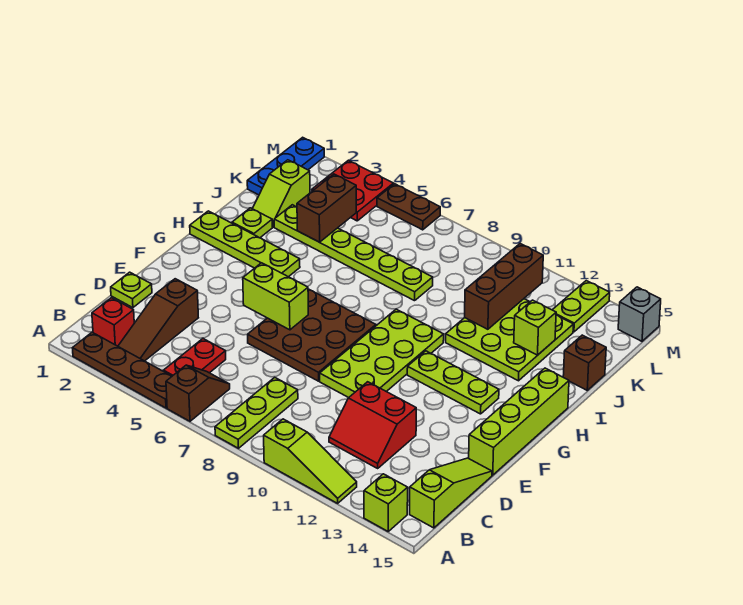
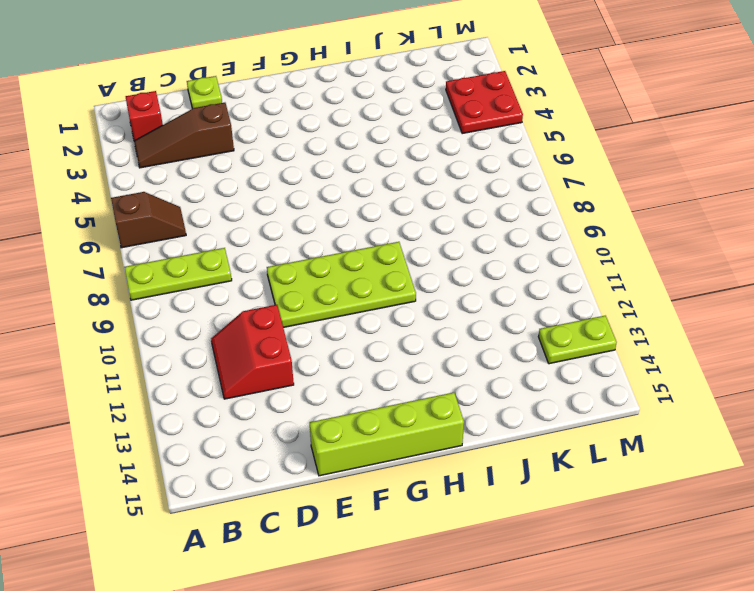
none -> brown plate A2:A5 level 1
none -> lime slope A10:A12 level 1 top 10
none -> lime brick A14 level 1
none -> red plate B5:C5 level 1

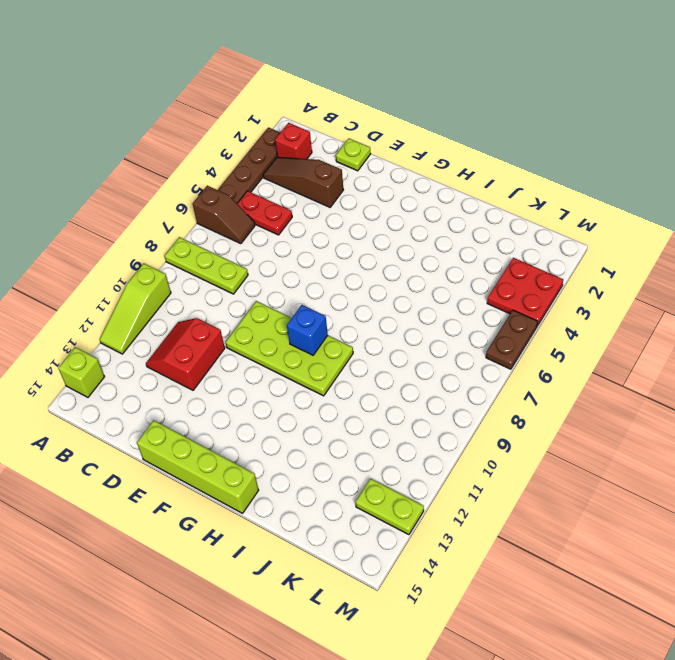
blue brick G9 level 2 -> none
none -> lime slope B15:D15 level 1 top B
none -> brown plate E6:G8 level 1
none -> lime plate G11:G13 level 1
none -> lime plate H1:H4 level 1

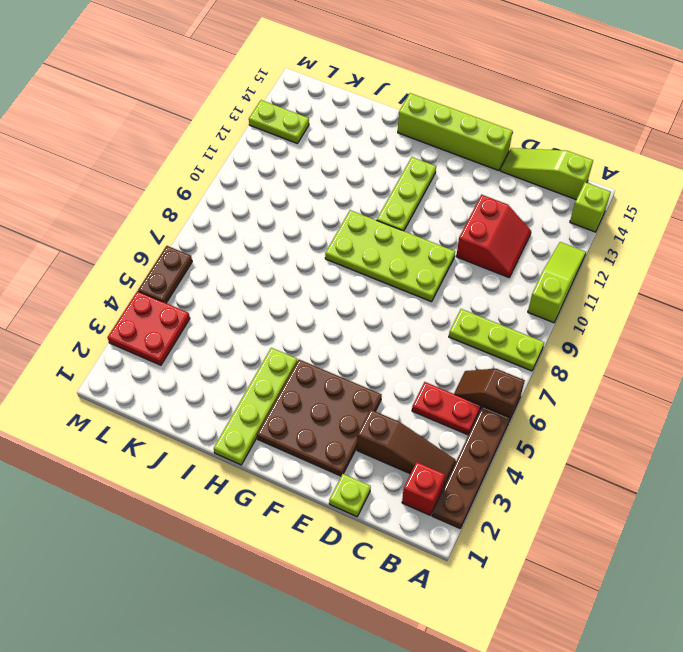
brown plate E2:G4 level 1 -> brown plate E6:G8 level 1
none -> lime plate I2 level 1
none -> lime plate I11:K13 level 1
none -> lime slope J2:K2 level 1 top K
none -> lime plate J3:J8 level 1

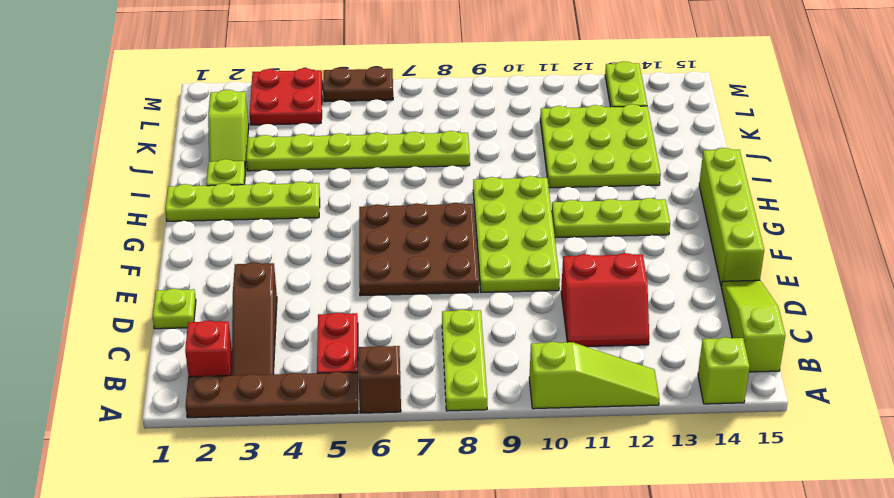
none -> brown brick J15 level 1
none -> blue plate K1:M1 level 1
none -> grey brick M15 level 1
none -> lime brick F5:F6 level 2

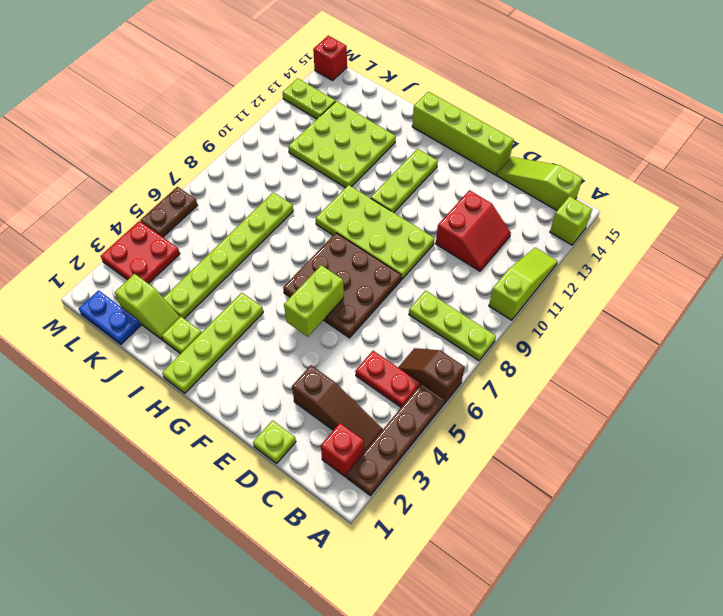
blue plate K1:L1 level 1 -> blue plate K1:M1 level 1
red brick M15 level 1 -> grey brick M15 level 1
none -> brown brick J15 level 1
none -> brown brick J4:K4 level 2
none -> brown brick J11:L11 level 2
none -> lime brick J13 level 2

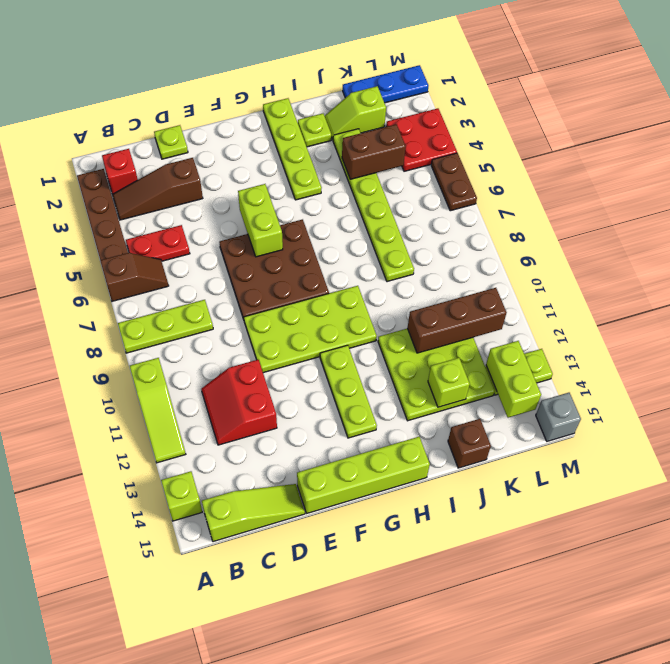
lime brick L13:L14 level 2 -> none

